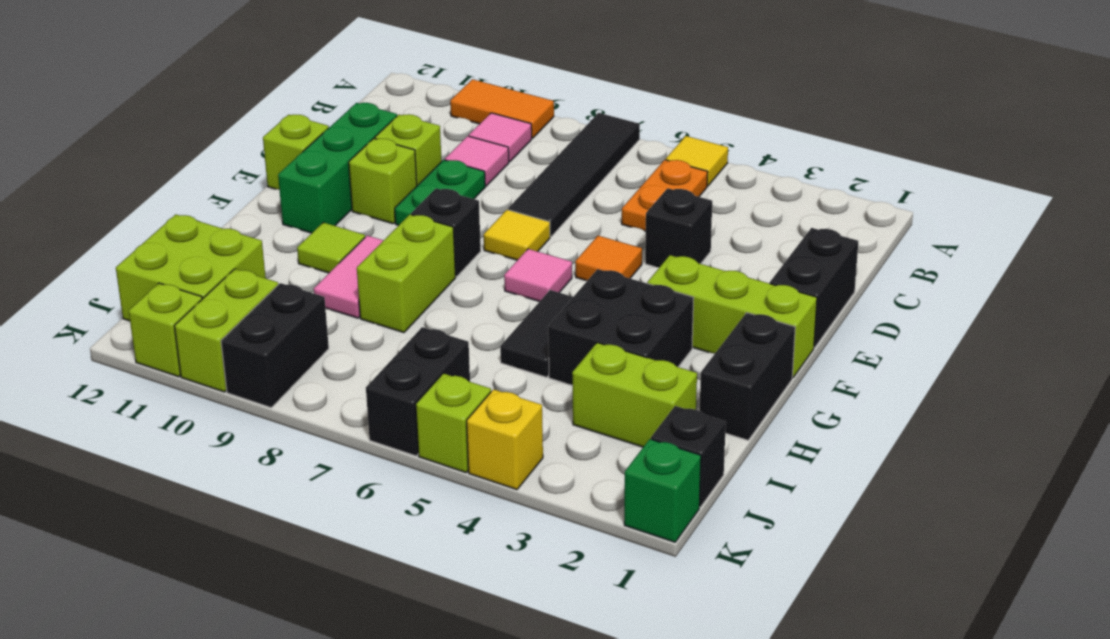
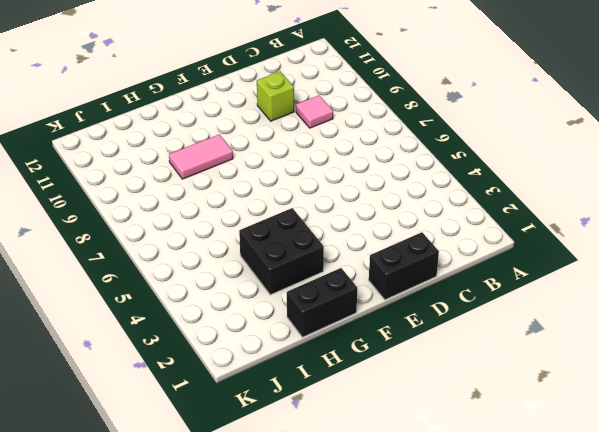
none -> yellow tile A5 level 1
none -> black tile A7:D7 level 1
none -> orange tile A9:A10 level 1
none -> orange plate B5:C5 level 1

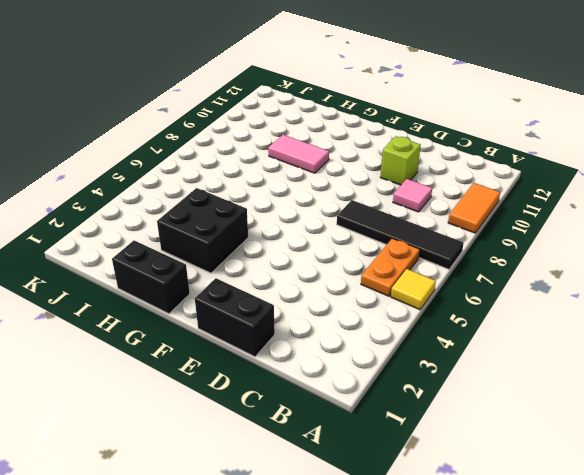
orange plate B5:B6 level 1 -> orange plate B5:C5 level 1
none -> pink tile B9 level 1
none -> black brick D4 level 1
none -> green plate D9:E9 level 1
none -> green brick D11:F11 level 1

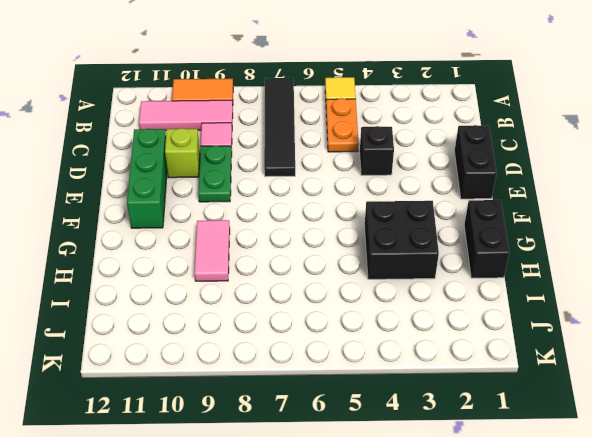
pink tile B9:B11 level 1 -> pink tile B9 level 1
none -> orange tile E5 level 1
none -> yellow tile E7 level 1
none -> lime brick E10 level 1
none -> lime brick E12 level 1

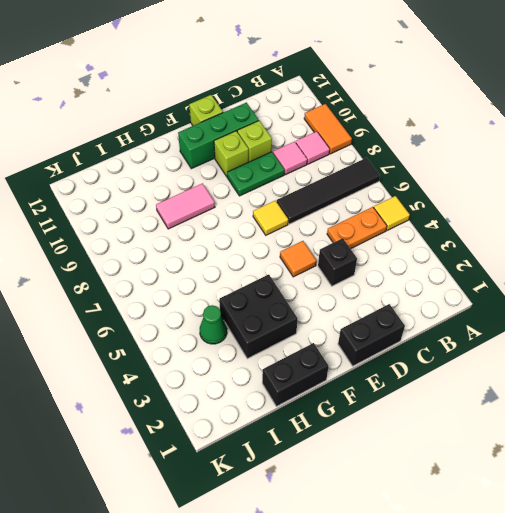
green cone I4 level 1 -> none
none -> lime brick F1:F3 level 1
none -> pink tile F6 level 1
none -> black brick F8 level 1
none -> black tile G5:H5 level 1

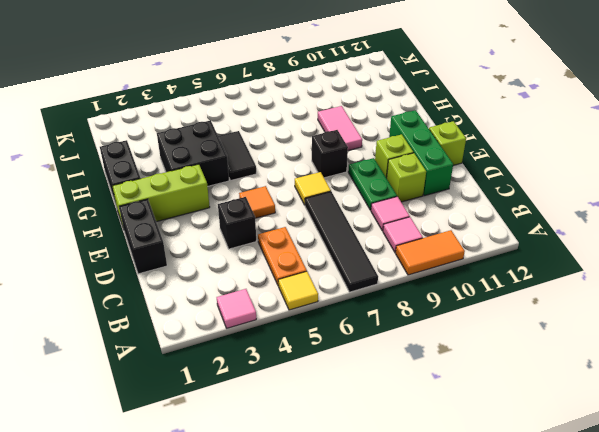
pink tile A3 level 1 -> pink tile F6 level 1
none -> lime brick G8:H8 level 1
none -> lime tile G10 level 1
none -> lime brick I2:I3 level 1
none -> lime brick I11:J12 level 1

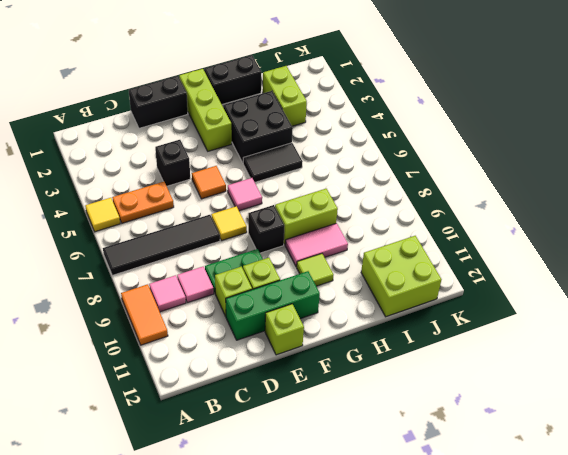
none -> black brick J1 level 1
none -> black brick J6:K6 level 1
none -> black brick J9:K9 level 1
none -> lime brick J10:K10 level 1

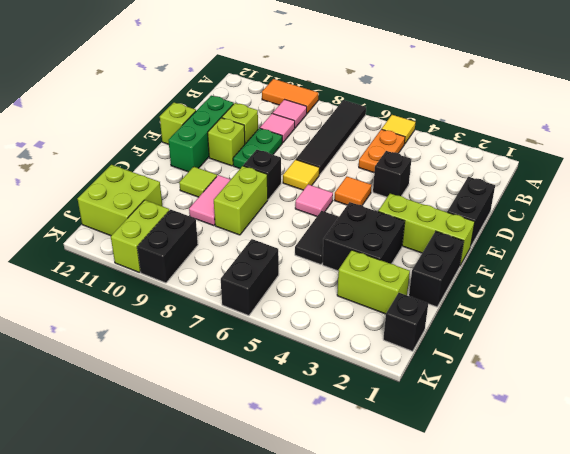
none -> green brick K1 level 1
none -> yellow brick K4 level 1
none -> lime brick K5 level 1
none -> lime brick K11 level 1

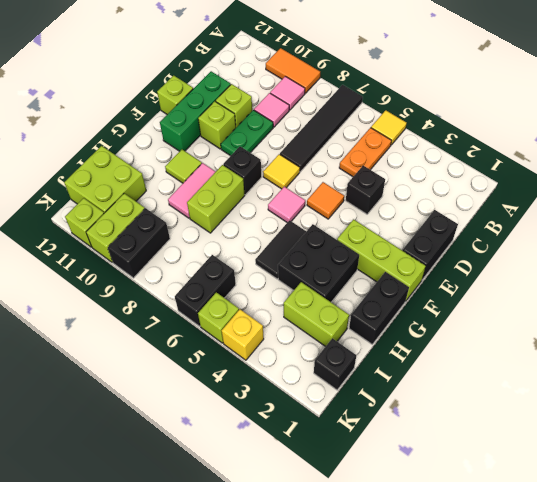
none -> green brick K1 level 1

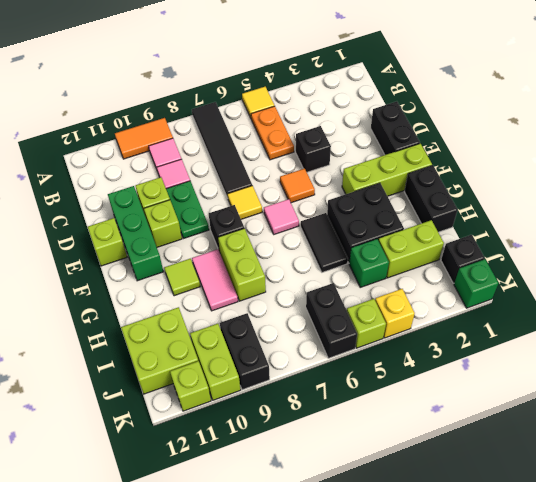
green brick I4 level 1 -> none

